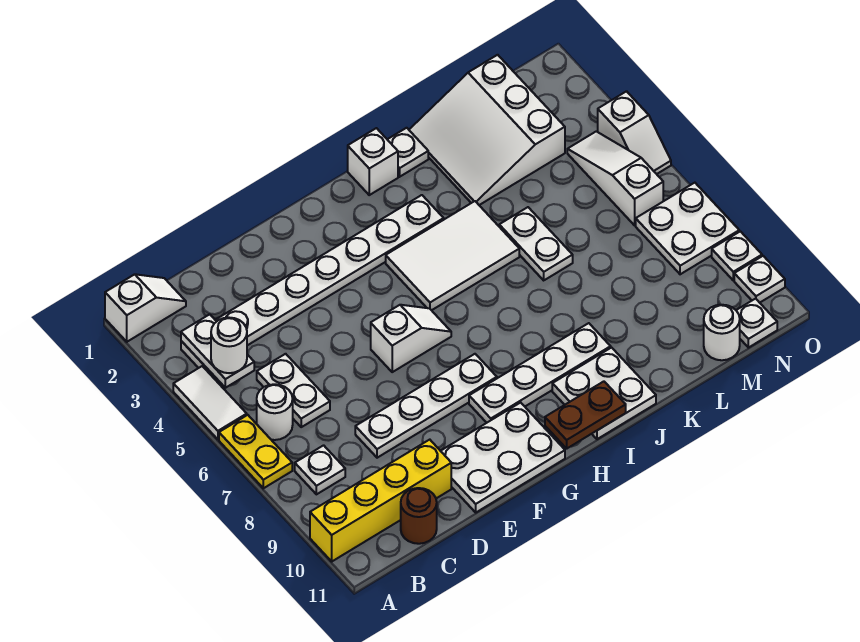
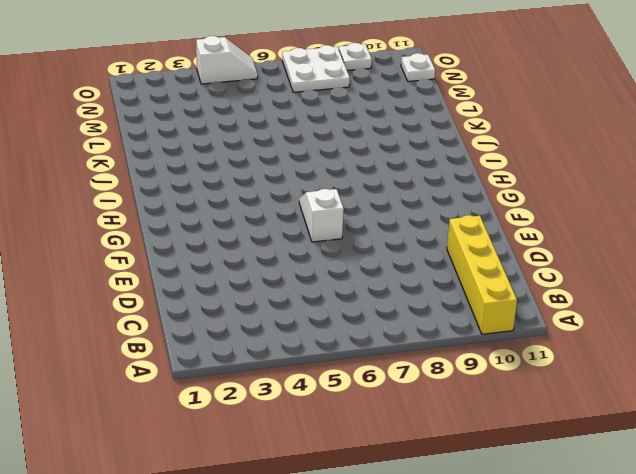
none -> white slope A1:B1 level 1 top A
none -> white tile A4:A5 level 1
none -> yellow plate A6:A7 level 1

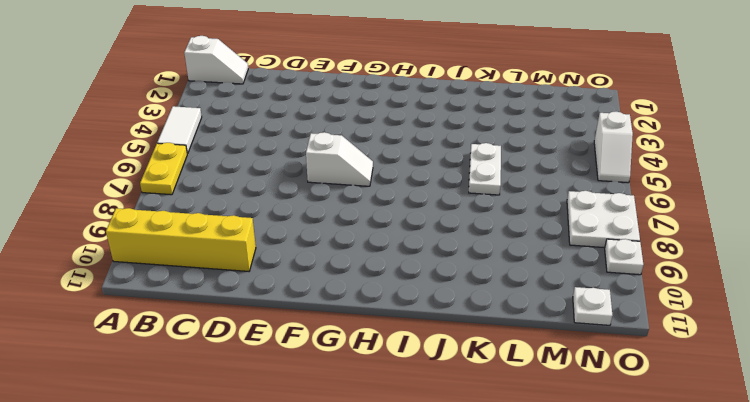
none -> white plate B3:I3 level 1
none -> white round brick B6 level 1
none -> white plate B8 level 1

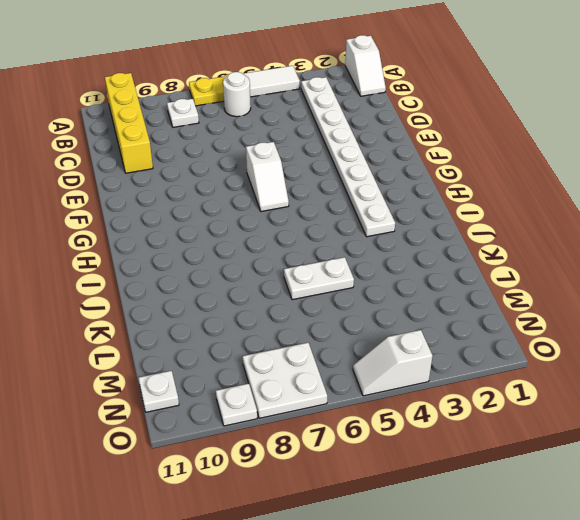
none -> white plate C5:C6 level 1
none -> brown round brick C11 level 1
none -> white plate D8:G8 level 1

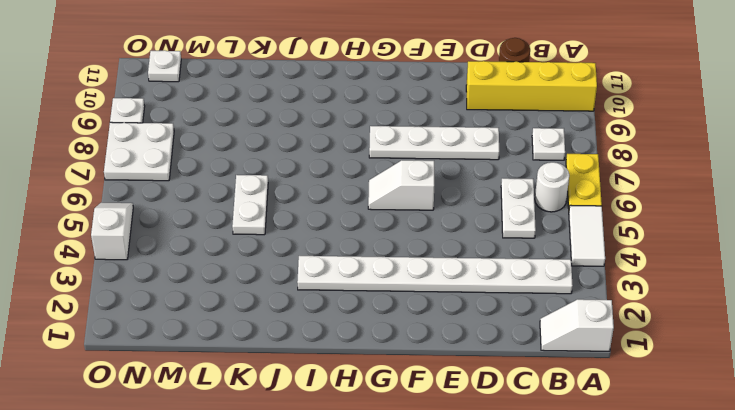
none -> white plate E10:G11 level 1
none -> white plate G9:J9 level 1
none -> white tile H4:J5 level 1

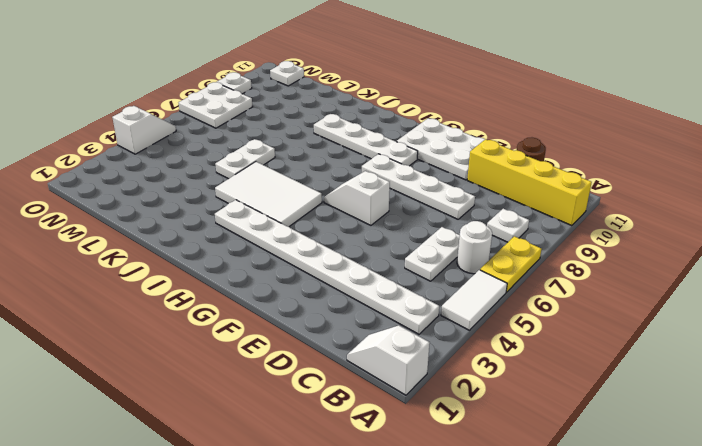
none -> white brick I1 level 1
none -> white plate I10:J11 level 1
none -> white plate J1 level 1

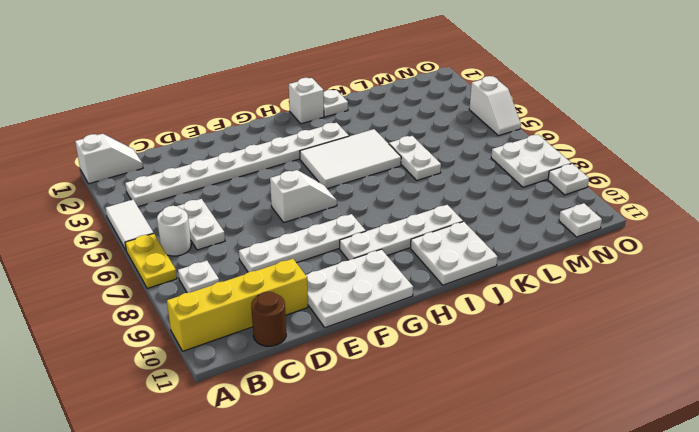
none -> white slope K1:M3 level 1 top M
none -> white round brick M11 level 1
none -> white slope N4:N6 level 1 top 6

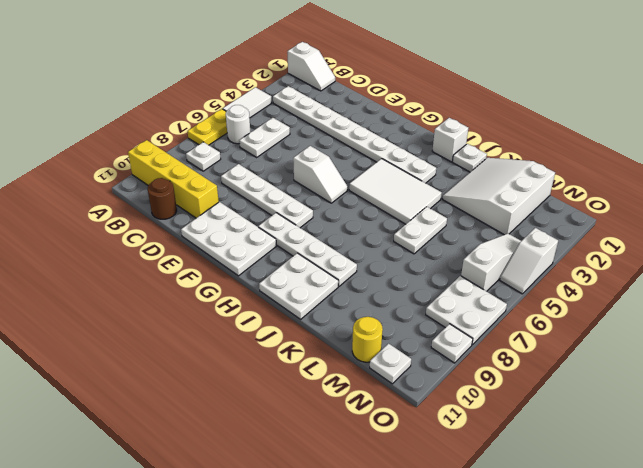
yellow round brick M11 level 1 -> white round brick M11 level 1
none -> white plate O10 level 1
none -> white plate B3:B4 level 2
none -> brown plate H11:I11 level 2

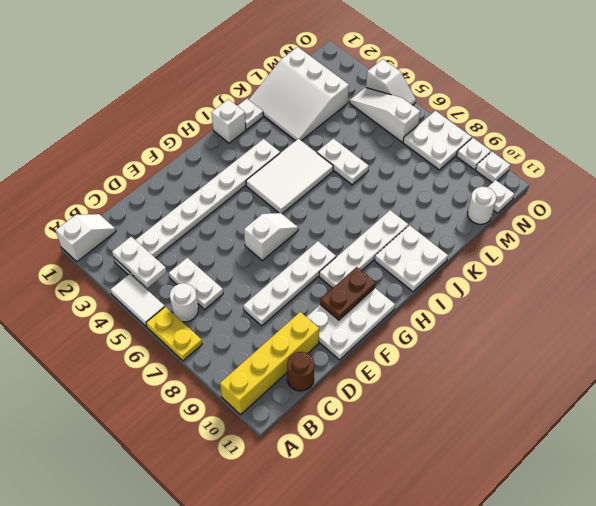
brown plate F10:G10 level 2 -> brown plate H11:I11 level 2
none -> white plate B8 level 1
none -> white round brick B4 level 3

